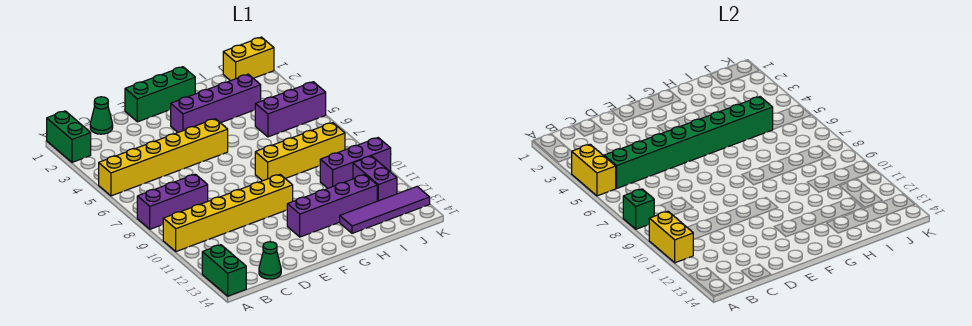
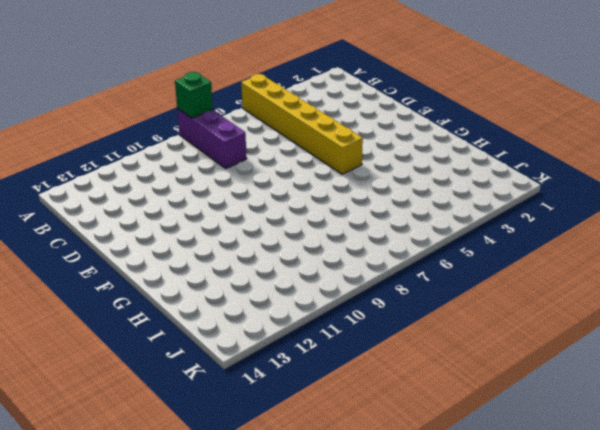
none -> green brick A1:A2 level 1
none -> yellow brick A10:F10 level 1
none -> green brick A13:A14 level 1

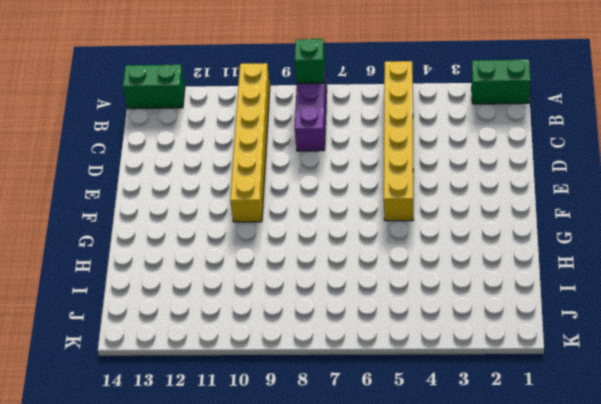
none -> green cone C1 level 1
none -> green cone C14 level 1
none -> green brick E1:G1 level 1

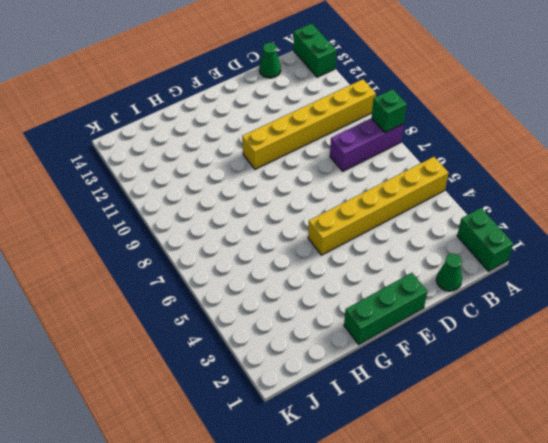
none -> purple brick F3:I3 level 1
none -> purple brick F12:I12 level 1
none -> yellow brick G8:J8 level 1

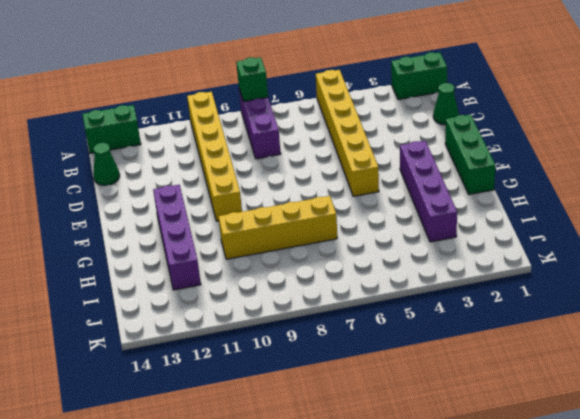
yellow brick H7:H10 level 1 -> yellow brick G8:J8 level 1
none -> purple tile H13:K13 level 1
none -> purple brick I5:K5 level 1
none -> purple brick I10:K10 level 1

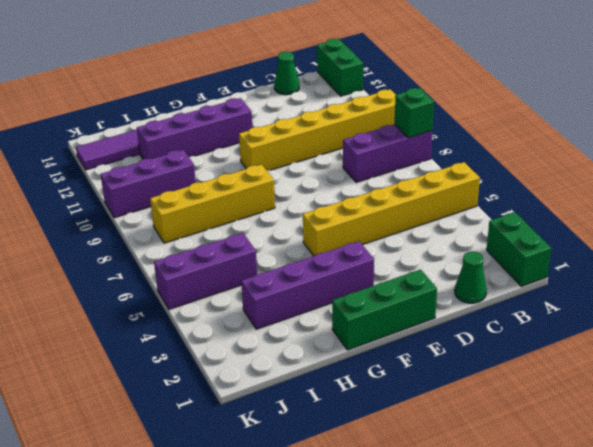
none -> yellow brick J1:K1 level 1
none -> purple brick J11:J12 level 1
none -> yellow brick A4:A5 level 2

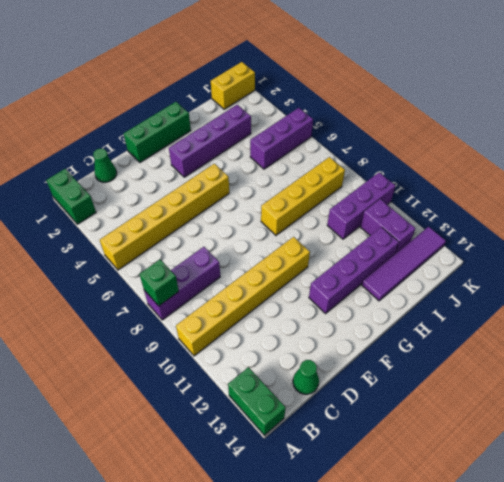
none -> yellow brick A4:A5 level 2
none -> yellow brick A10:A11 level 2
none -> green brick B5:I5 level 2

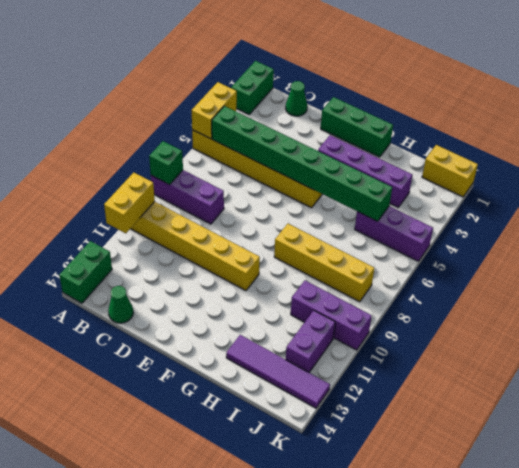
none -> purple brick F12:I12 level 1

